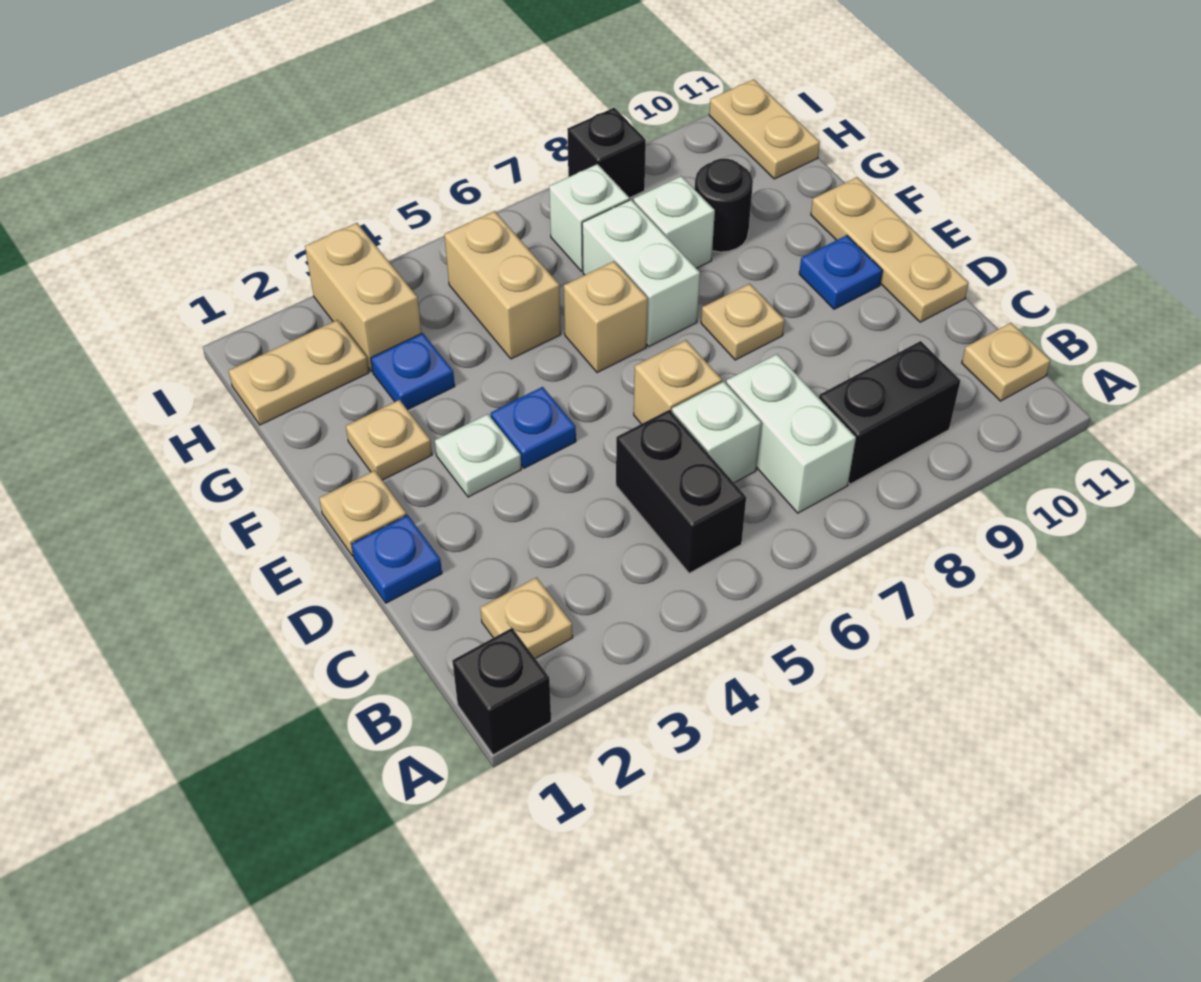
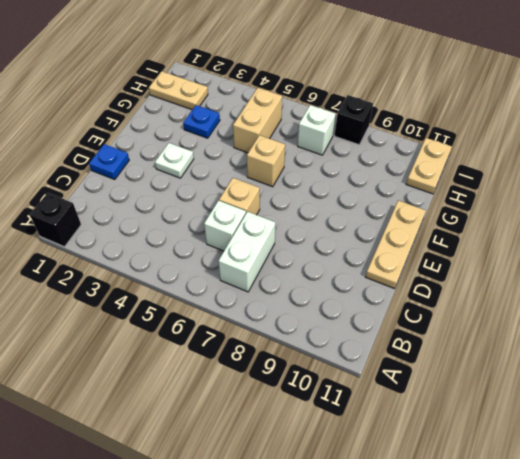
none -> tan plate B2 level 1
none -> black brick B5:C5 level 1
none -> black brick B8:B9 level 1

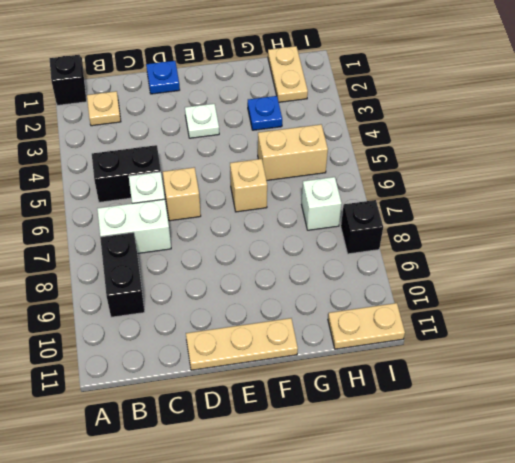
none -> tan plate B11 level 1
none -> tan plate E1 level 1
none -> blue plate E4 level 1

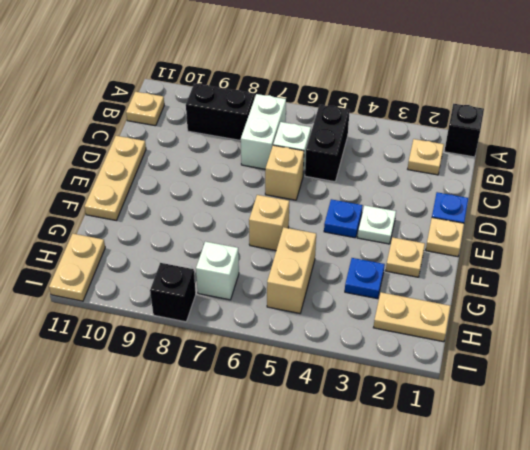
none -> tan plate E8 level 1
none -> blue plate E10 level 1
none -> white brick F7:G7 level 1

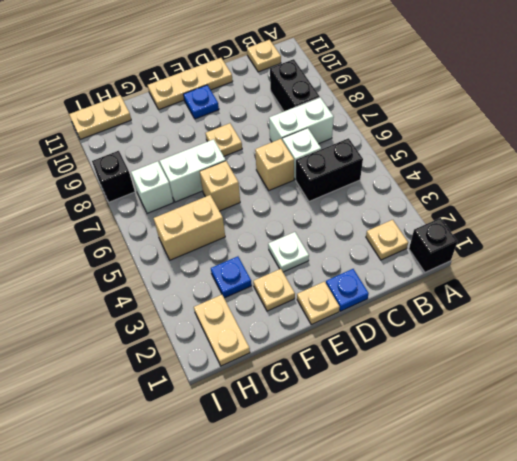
none -> blue plate E4 level 1
none -> white brick G8 level 1
none -> black round brick G9 level 1

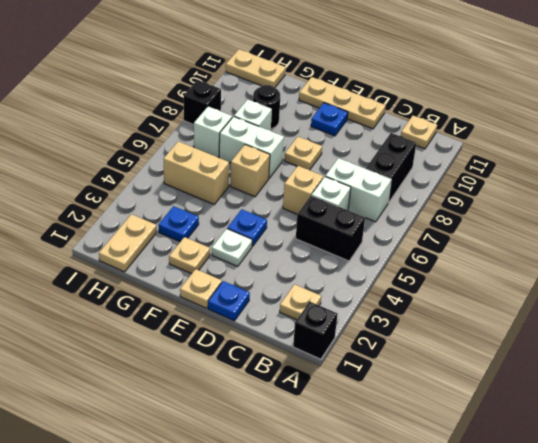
none -> tan brick H3:I3 level 1

